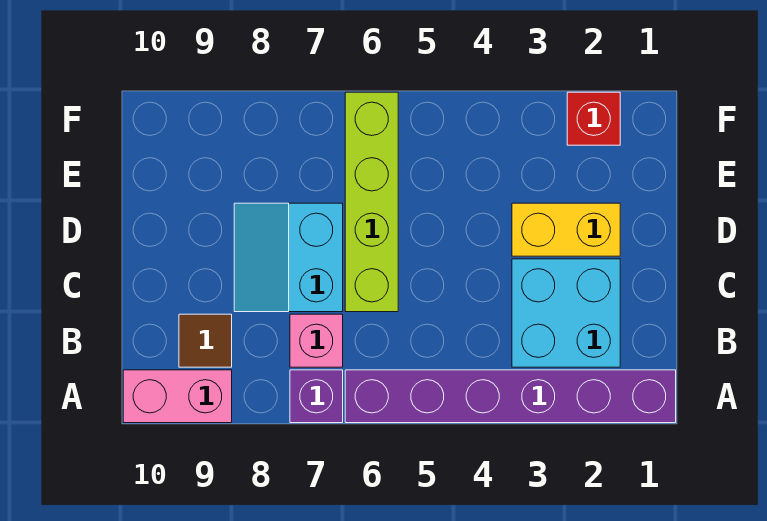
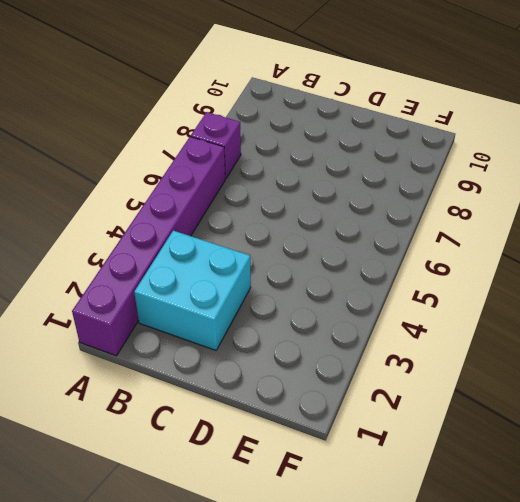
none -> pink brick A9:A10 level 1
none -> pink brick B7 level 1

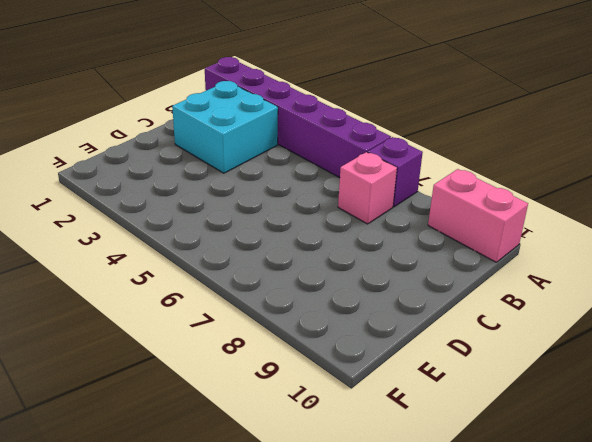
none -> brown tile B9 level 1
none -> lime brick C6:F6 level 1

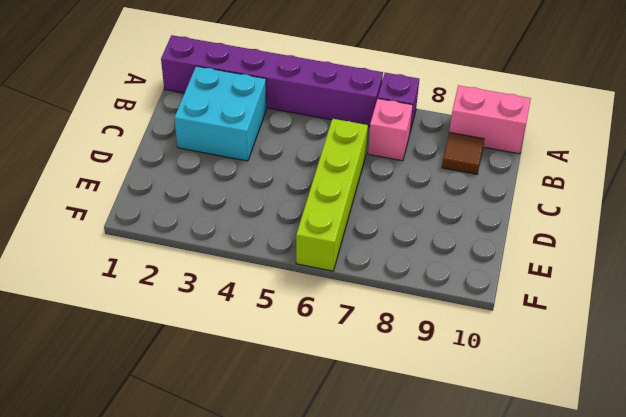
none -> cyan slope C7:D8 level 1 top 7
none -> yellow brick D2:D3 level 1

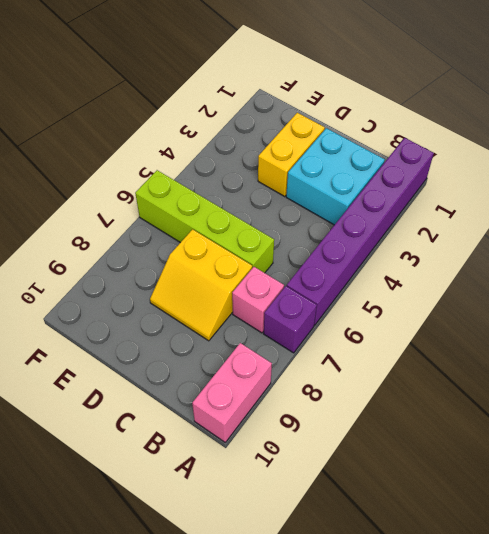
yellow slope C7:D8 level 1 top 7 -> cyan slope C7:D8 level 1 top 7
none -> brown tile B9 level 1
none -> red brick F2 level 1

